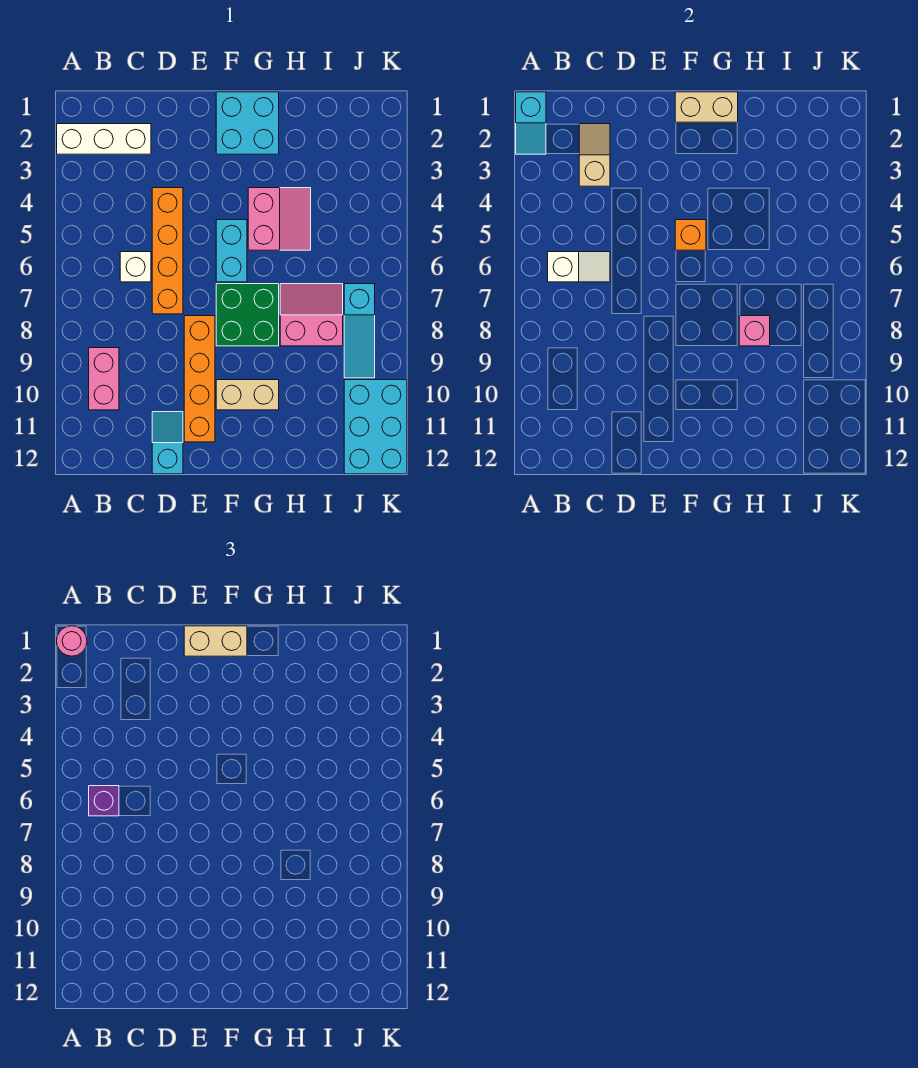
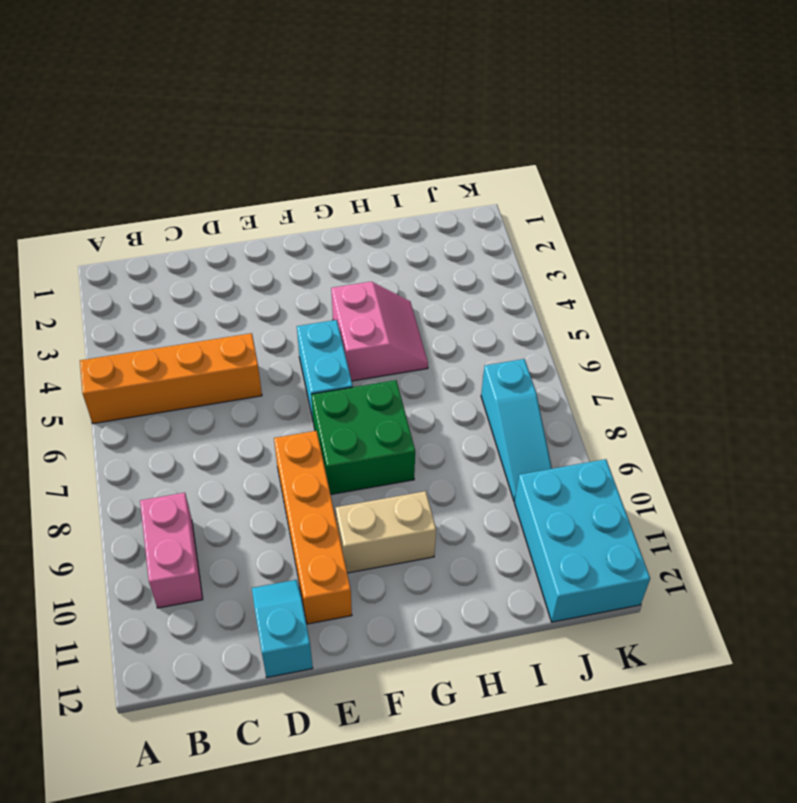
orange brick A5:D5 level 1 -> orange brick D4:D7 level 1
none -> white brick A2:C2 level 1
none -> white brick C6 level 1
none -> cyan brick F1:G2 level 1

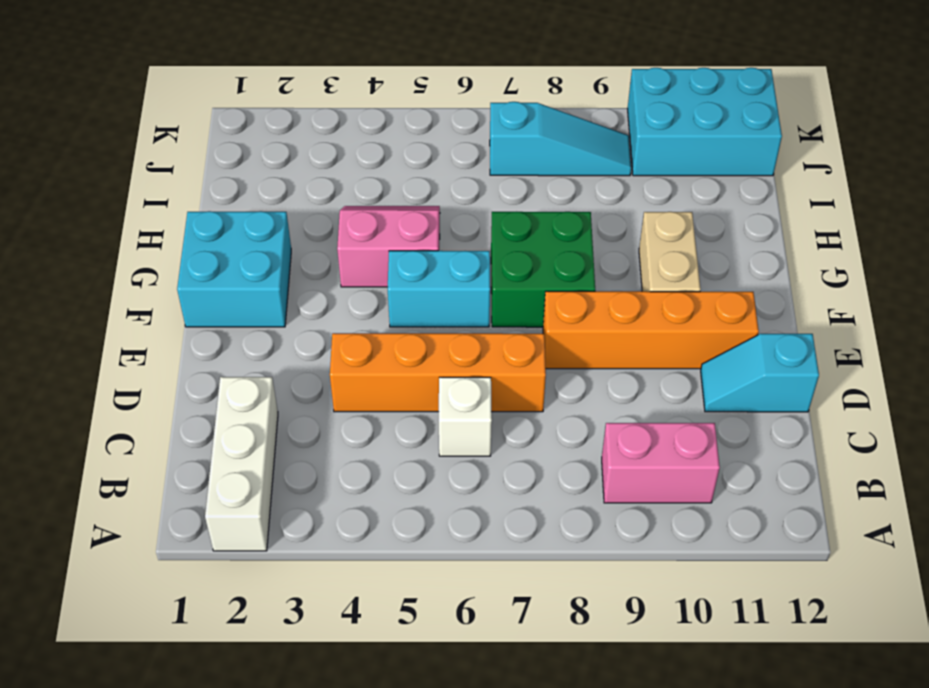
none -> pink slope H7:I8 level 1 top 8
none -> cyan slope A1:A2 level 2 top 1
none -> white slope B6:C6 level 2 top B

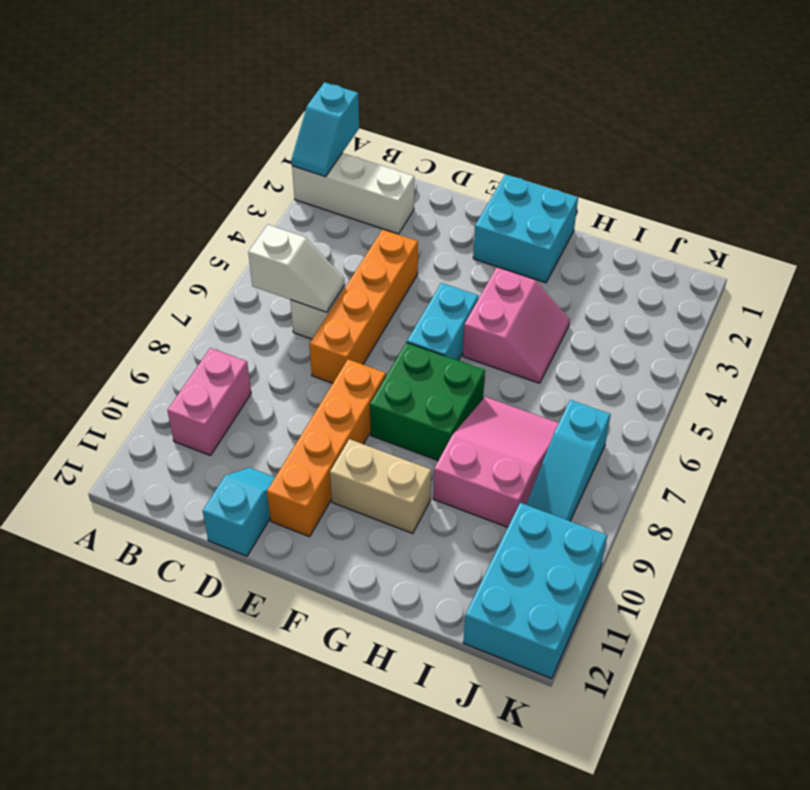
pink slope H7:I9 level 1 top 9 -> pink slope H7:I8 level 1 top 8
none -> tan slope C2:C3 level 2 top 3
none -> tan brick F1:G1 level 2
none -> orange brick F5 level 2

